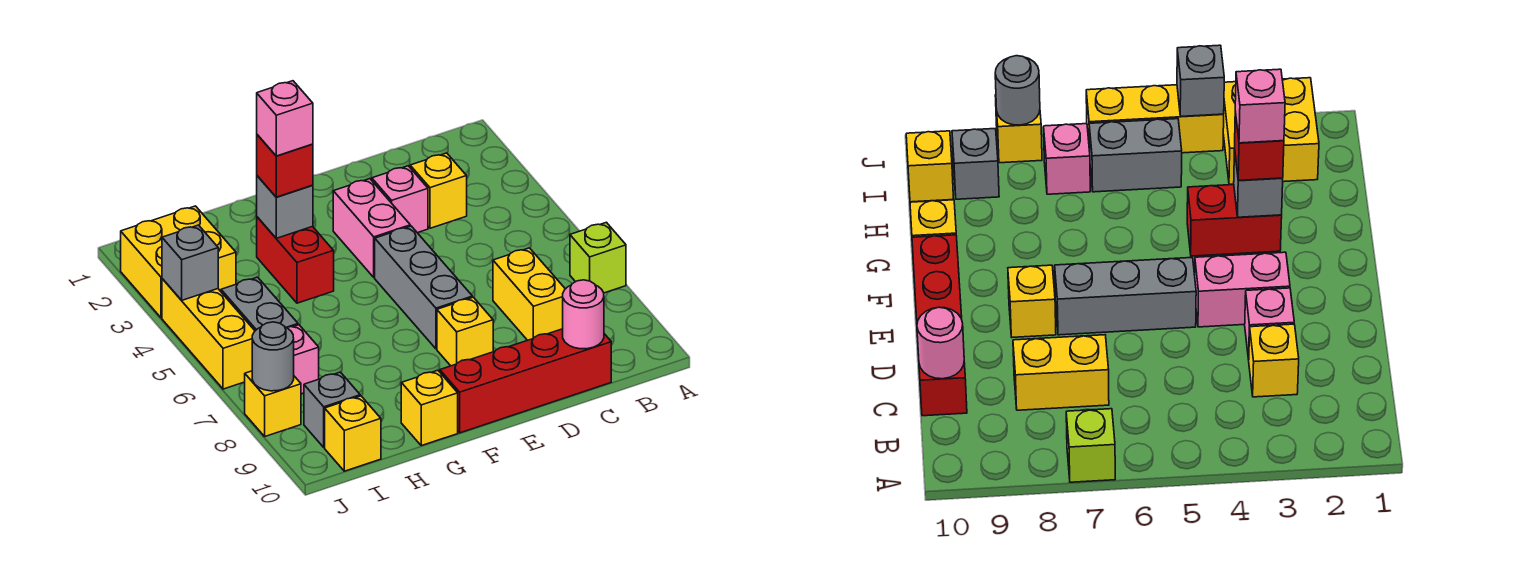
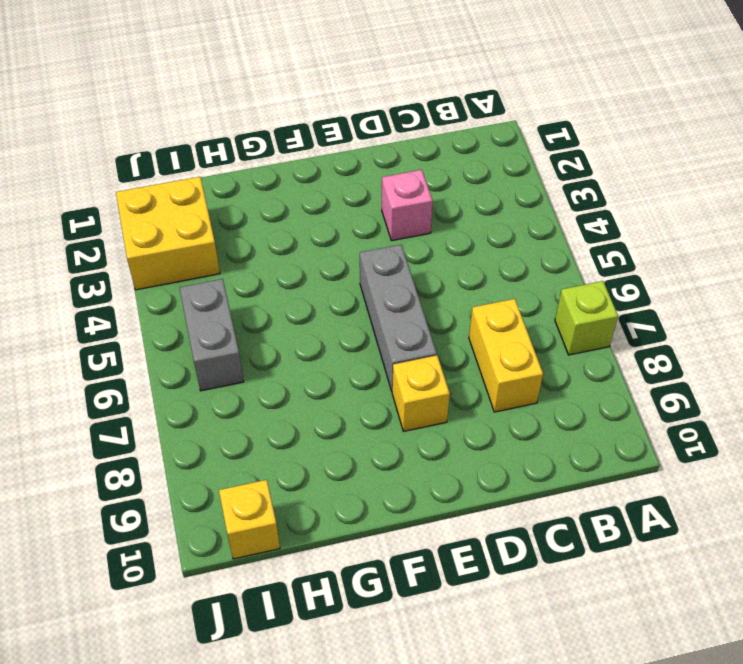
none -> yellow brick C3 level 1
none -> red brick C10:F10 level 1
none -> pink brick E3:E4 level 1

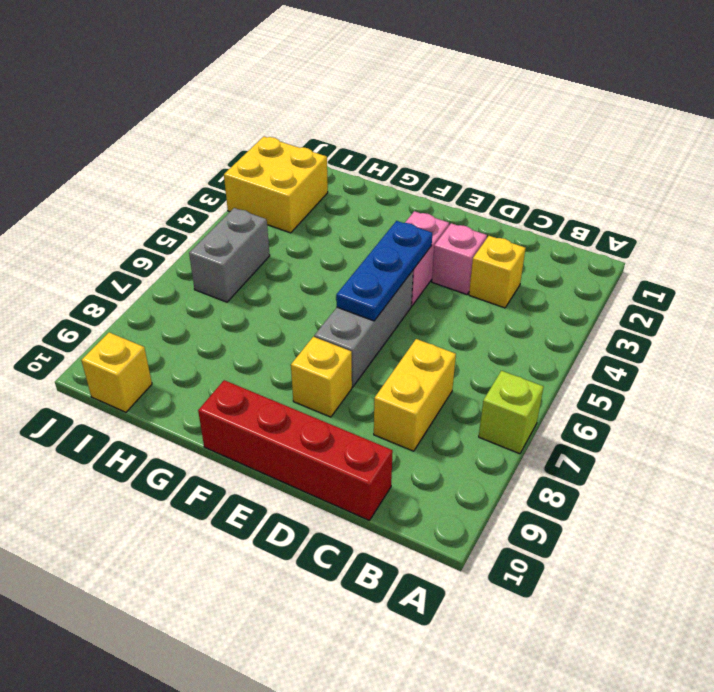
blue plate E4:E6 level 2 -> none
none -> red brick G3:G4 level 1
none -> yellow brick G10 level 1
none -> pink brick I7 level 1

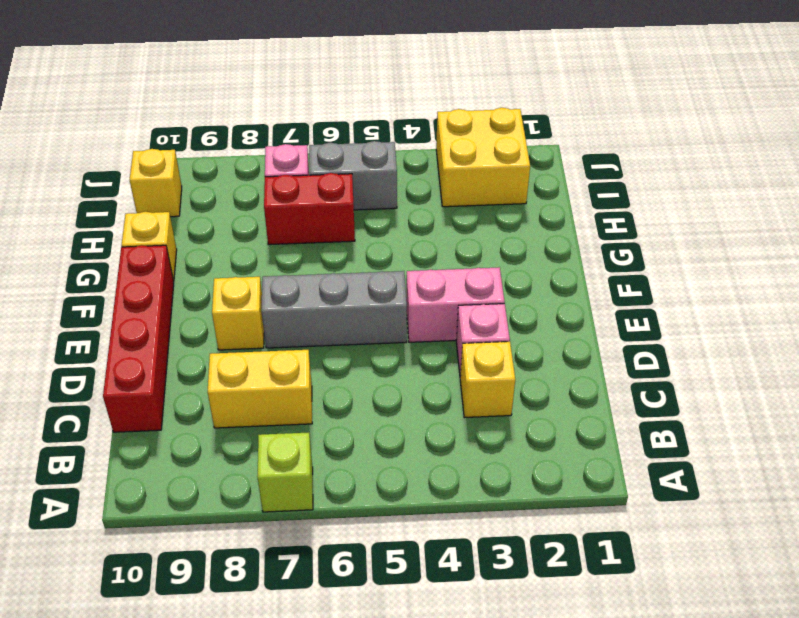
red brick H6:H7 level 1 -> red brick G3:G4 level 1
none -> grey brick I9 level 1
none -> yellow brick J4:J6 level 1
none -> yellow brick J8 level 1

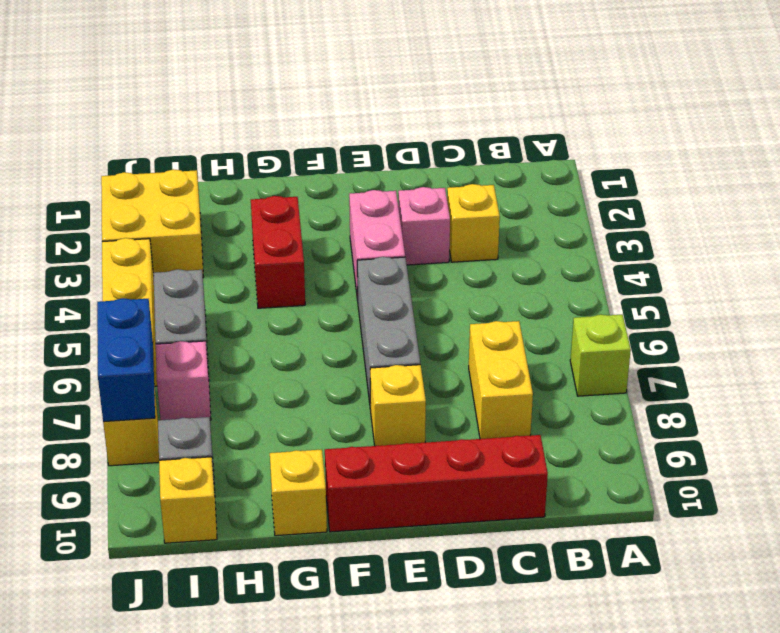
blue brick J7:J8 level 2 -> grey round brick J8 level 2
none -> pink round brick C10 level 2
none -> grey brick G3 level 2
none -> grey brick J4 level 2

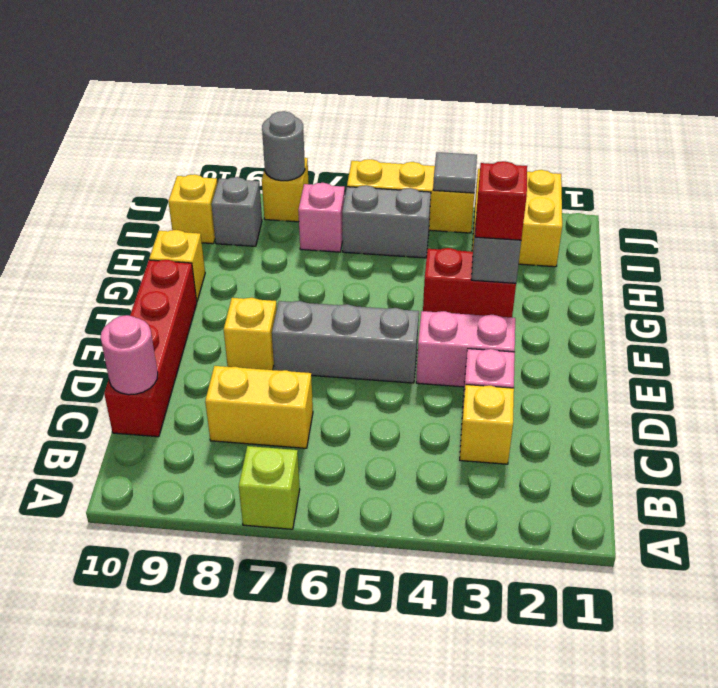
grey tile J4 level 2 -> grey brick J4 level 2
none -> pink brick G3 level 4

